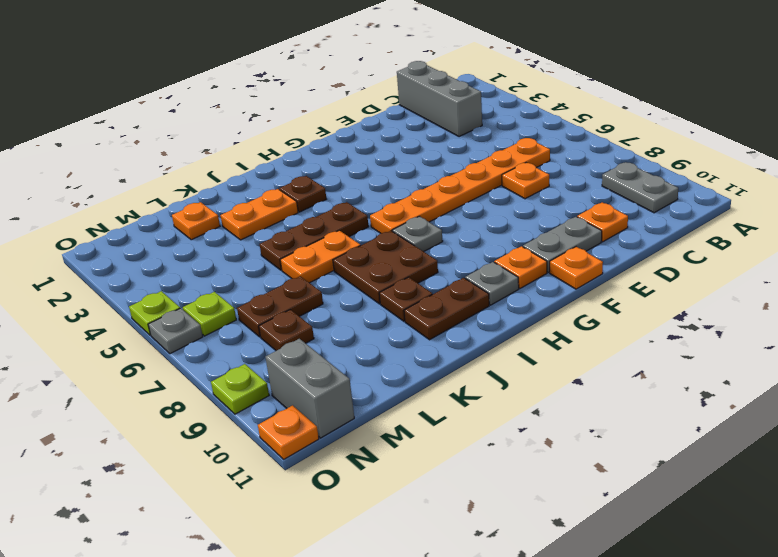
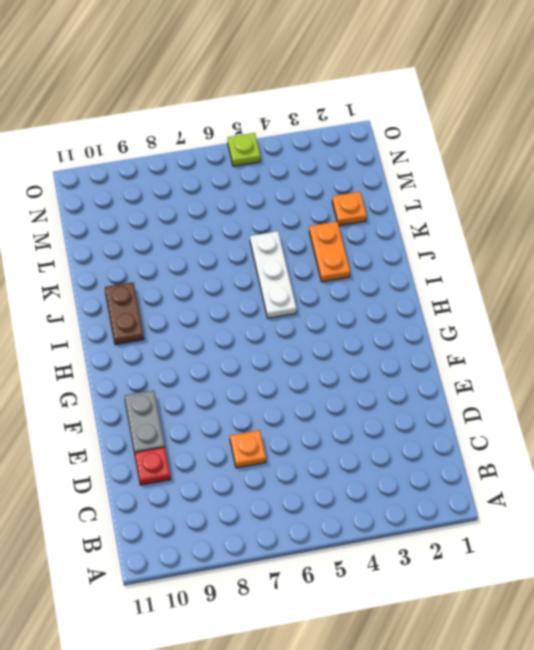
red plate D10 level 1 -> orange plate D10 level 1
white plate I5:K5 level 1 -> brown plate I5:K5 level 1
none -> grey plate B9:B10 level 1
none -> grey brick C1:C3 level 1
none -> orange plate C6:H6 level 1

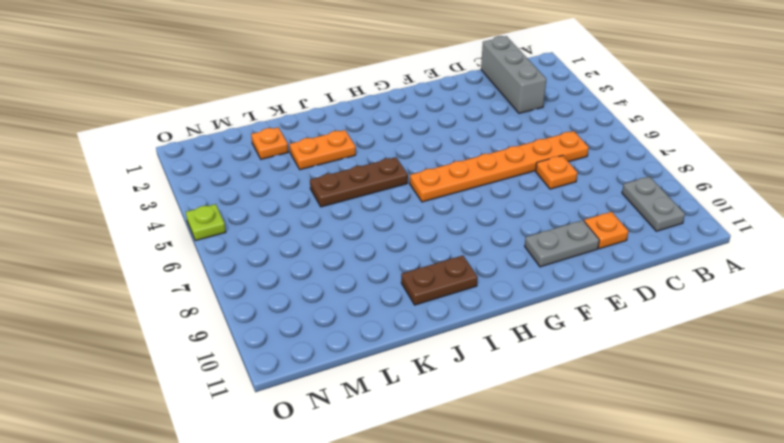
none -> orange plate F11 level 1
none -> orange plate G10 level 1
none -> grey plate H7 level 1

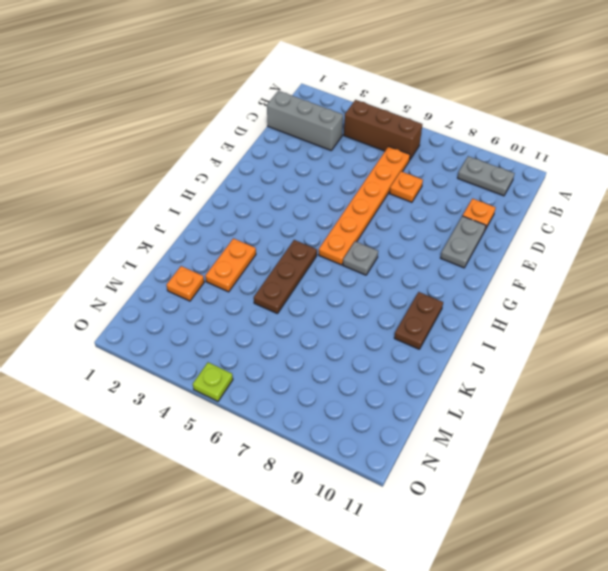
brown brick B4:B6 level 1 -> none
none -> orange plate F11 level 1
none -> orange plate G10 level 1
none -> grey plate H10 level 1

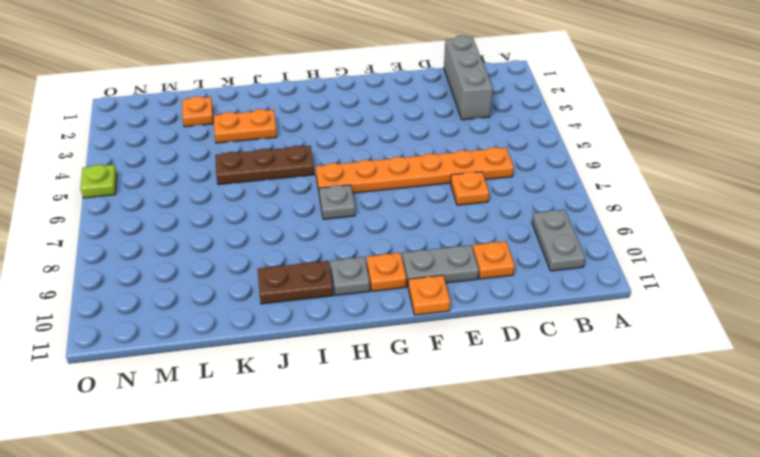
none -> brown plate I3 level 1
none -> brown plate I7:J8 level 1
none -> orange plate J6:K6 level 1

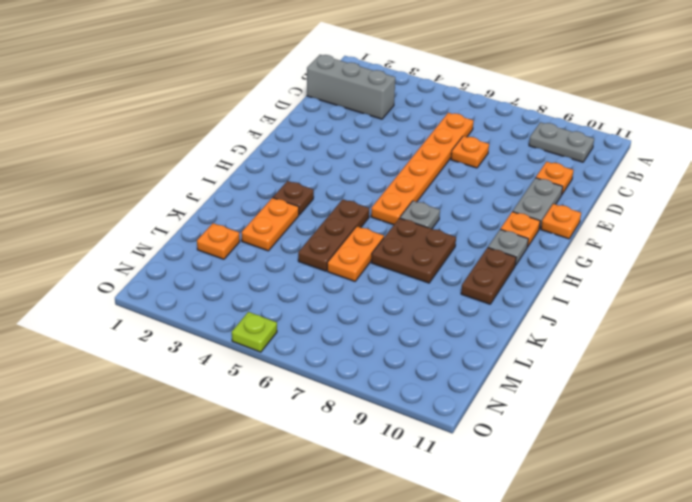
none -> brown plate J9 level 1
none -> brown plate L7:M7 level 1
none -> brown plate M8 level 1

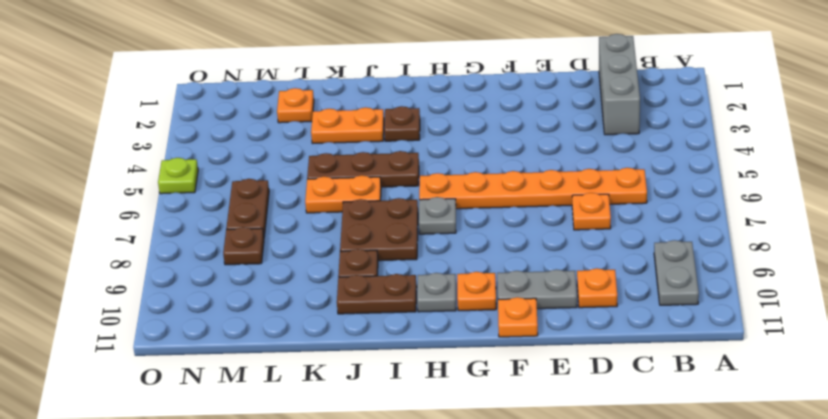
brown plate M6:M7 level 1 -> brown plate L7:M7 level 1
none -> lime plate N6 level 1
none -> grey brick N10:N11 level 1
none -> grey plate O6 level 1

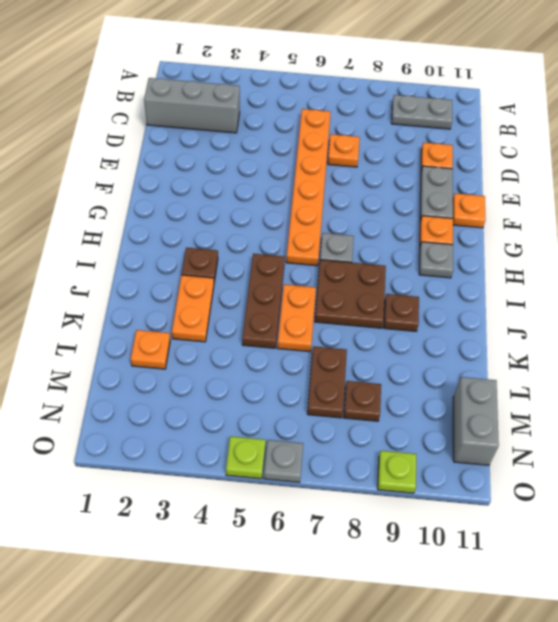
grey brick M11:N11 level 1 -> grey brick N10:N11 level 1
none -> brown plate I10:J10 level 1
none -> lime plate N6 level 1
none -> orange plate O11 level 1

